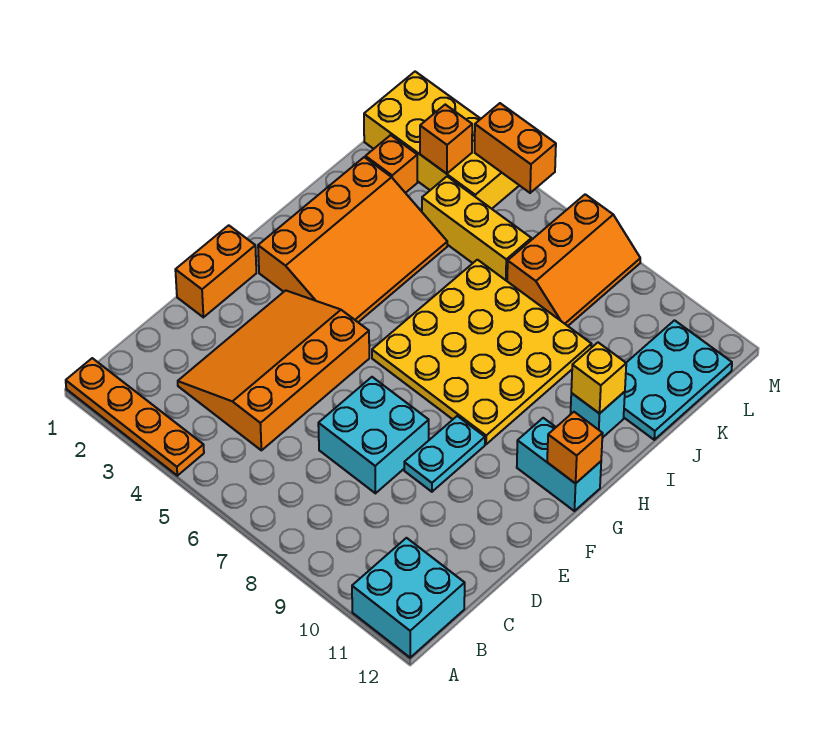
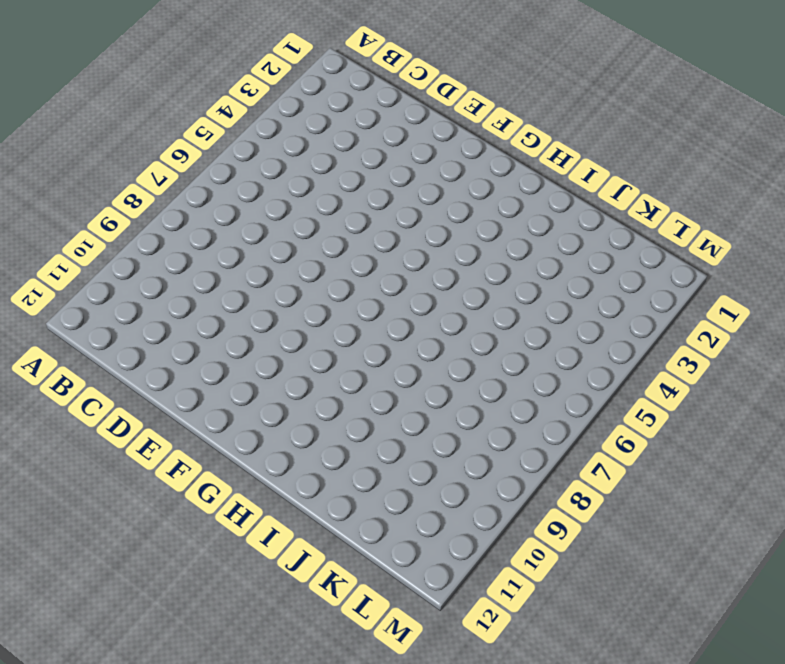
none -> orange plate A1:A4 level 1
none -> cyan brick A11:B12 level 1
none -> orange slope C3:F5 level 1 top 5

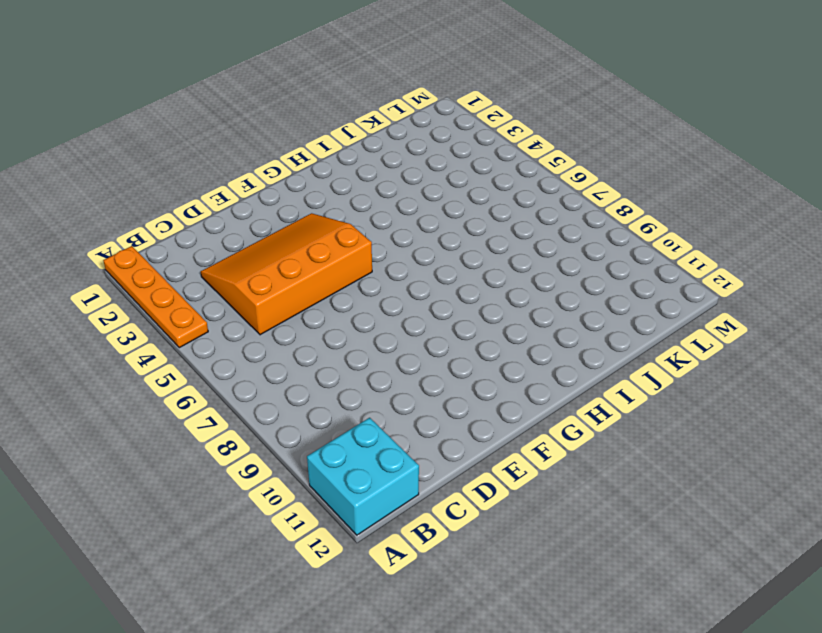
none -> cyan brick D7:E8 level 1
none -> orange brick E1:F1 level 1
none -> cyan plate E9:F9 level 1

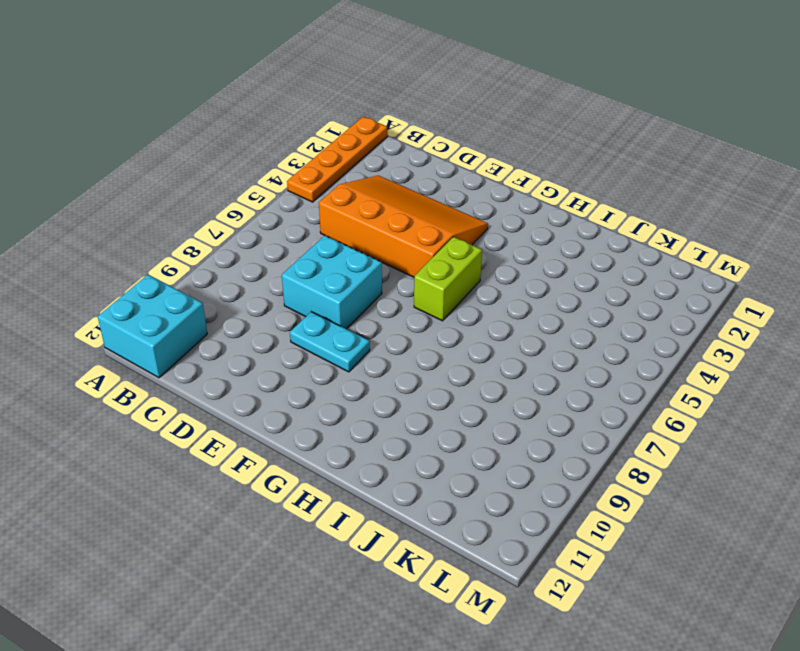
lime brick G5:G6 level 1 -> yellow plate G6:J9 level 1
none -> orange brick E1:F1 level 1
none -> orange slope G2:J4 level 1 top 2
none -> cyan brick G11:G12 level 1

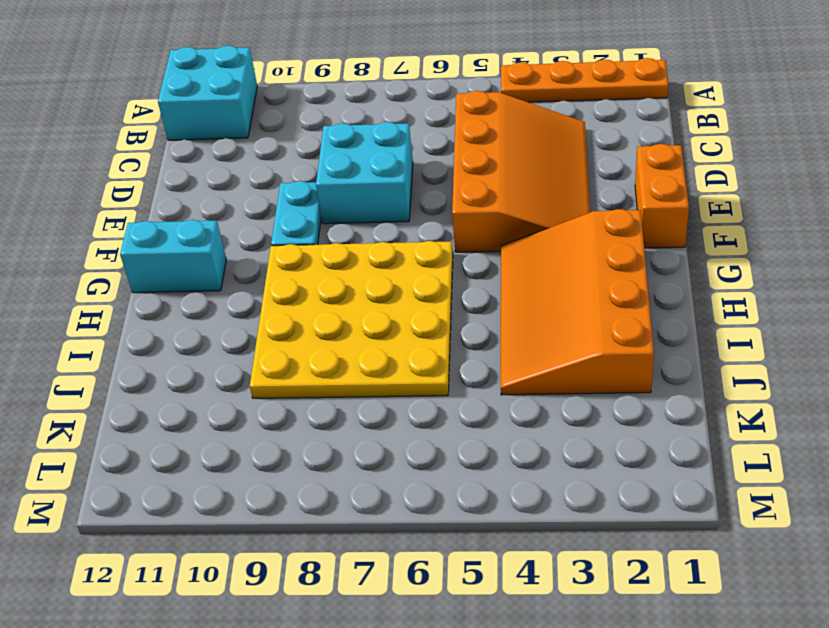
none -> cyan brick I11 level 1
none -> cyan plate J11:L12 level 1
none -> orange brick K2 level 1

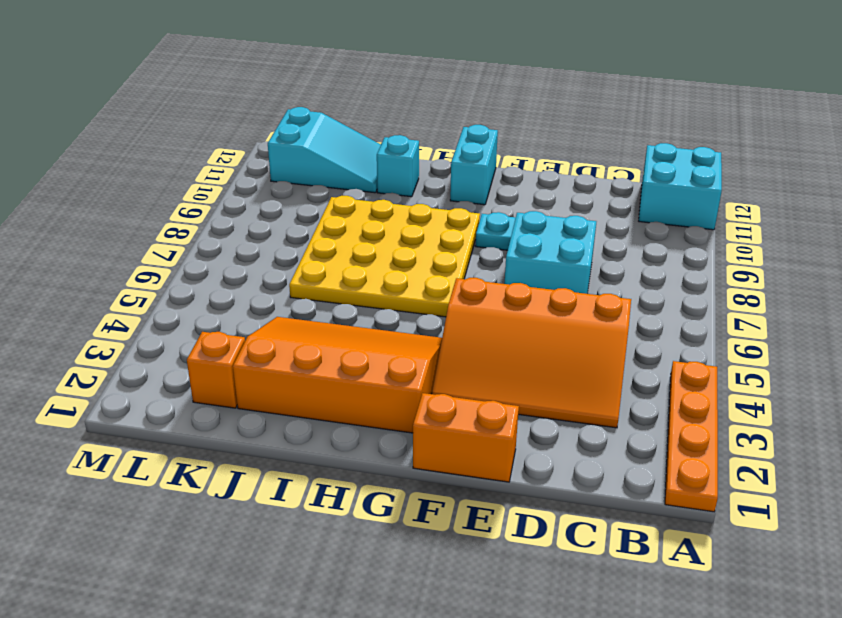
cyan slope J11:L12 level 1 top L -> cyan plate J11:L12 level 1
none -> yellow brick K4:K6 level 1
none -> orange slope K7:M8 level 1 top 7
none -> yellow brick L1:M4 level 1

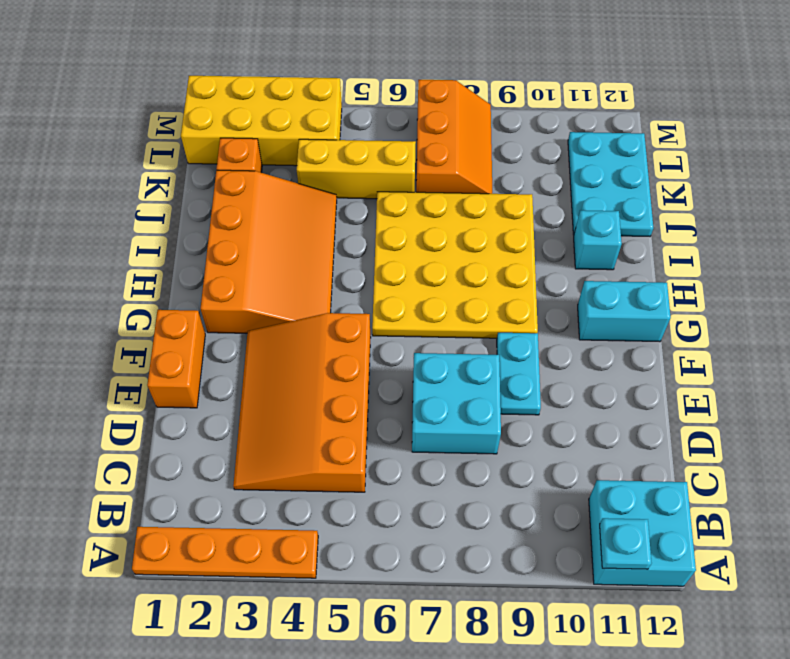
cyan plate A11 level 2 -> none
none -> orange brick G12 level 2
none -> yellow brick I11 level 2
none -> orange brick L3 level 2

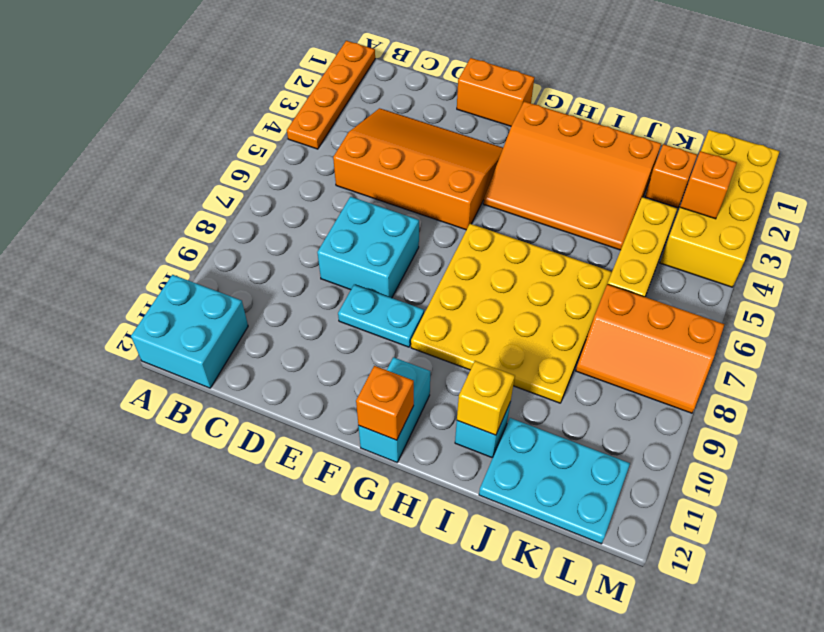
none -> orange brick M4:M5 level 2

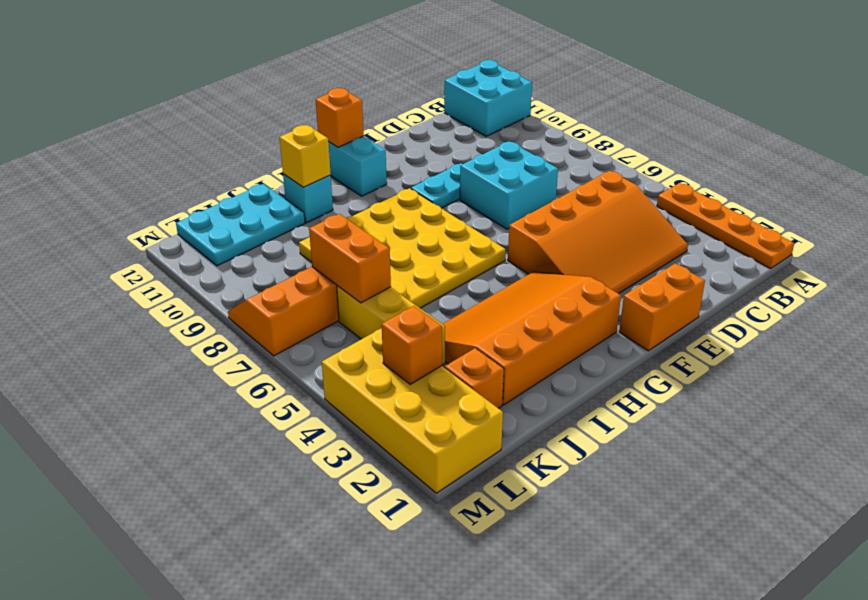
orange brick K6:K7 level 2 -> orange brick M4:M5 level 2

